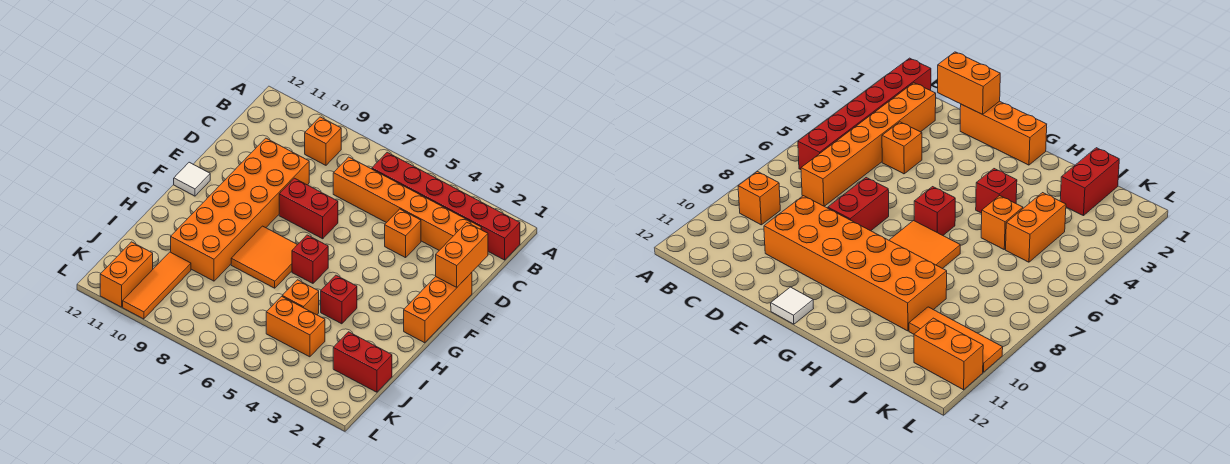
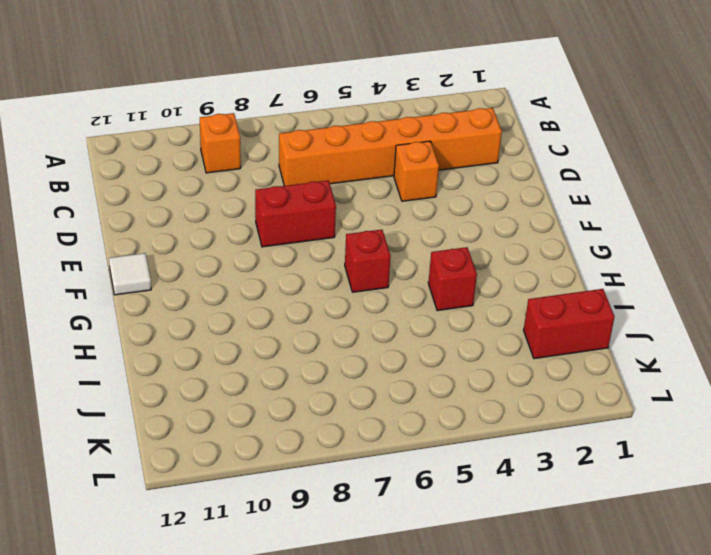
none -> red brick B1:B6 level 1
none -> orange brick D9:I10 level 1
none -> orange brick E1:G1 level 1

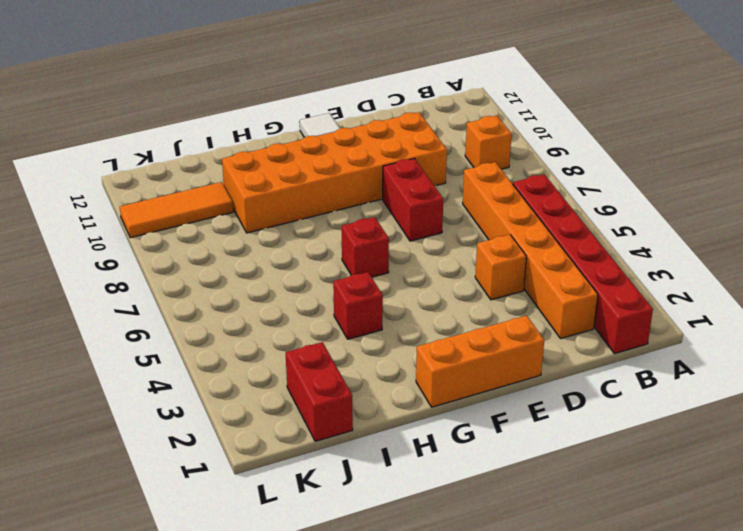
none -> orange tile G7:H8 level 1
none -> orange brick I5 level 1
none -> orange brick J4:J5 level 1

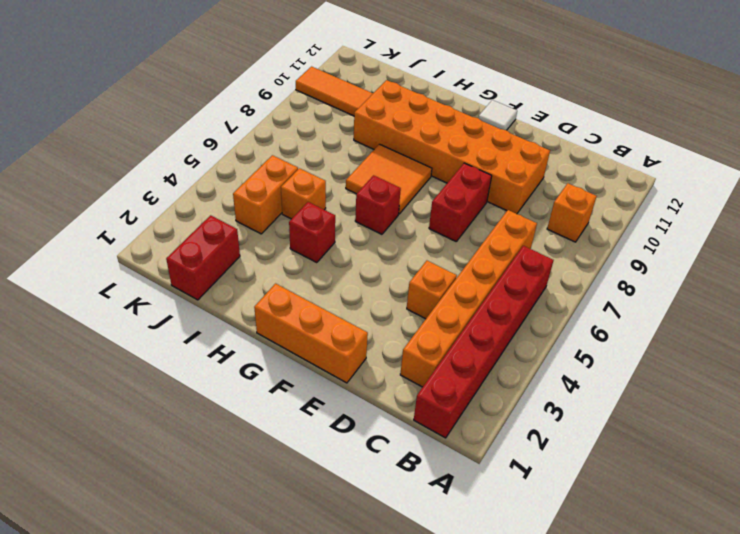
none -> orange brick K11:L11 level 1
none -> orange brick D1:E1 level 2

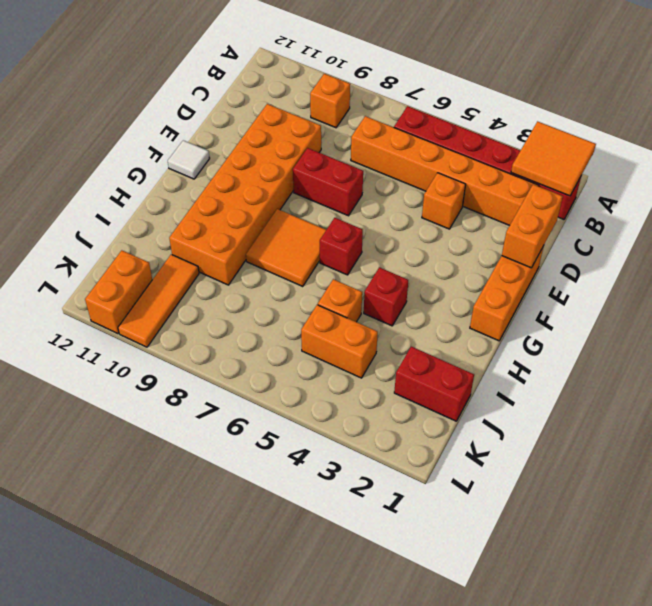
orange tile A1:B2 level 2 -> none

